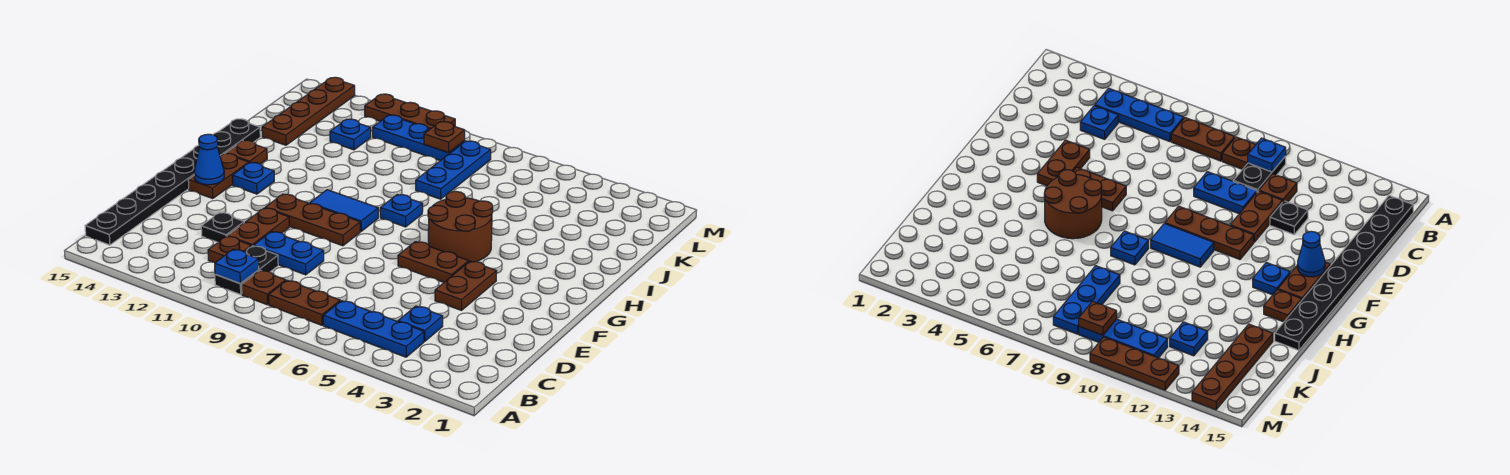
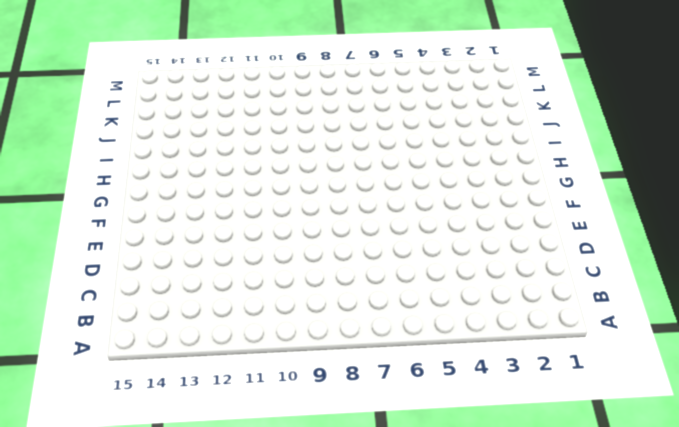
none -> blue plate B4:B6 level 1
none -> brown plate B7:B8 level 1
none -> brown plate B9 level 1

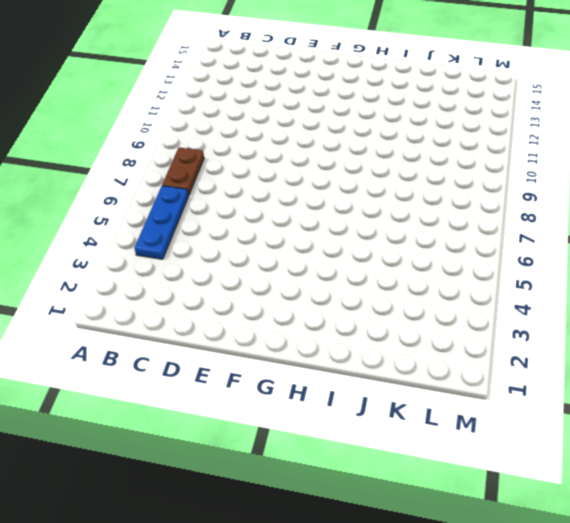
none -> brown plate B9 level 1
none -> black plate B10:C10 level 1
none -> black plate B15:I15 level 1

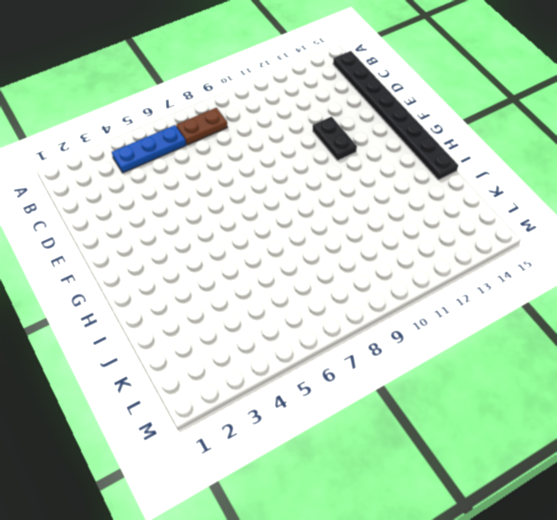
black plate E12:F12 level 1 -> black plate B10:C10 level 1
none -> brown plate B9 level 1
none -> blue plate C4 level 1
none -> brown plate C11 level 1

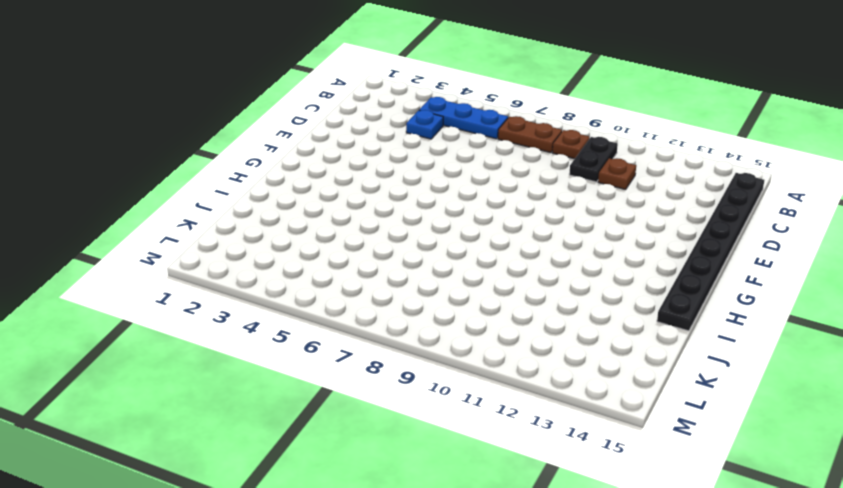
none -> blue plate D9:D10 level 1
none -> brown plate D11:E11 level 1
none -> black plate D12 level 1

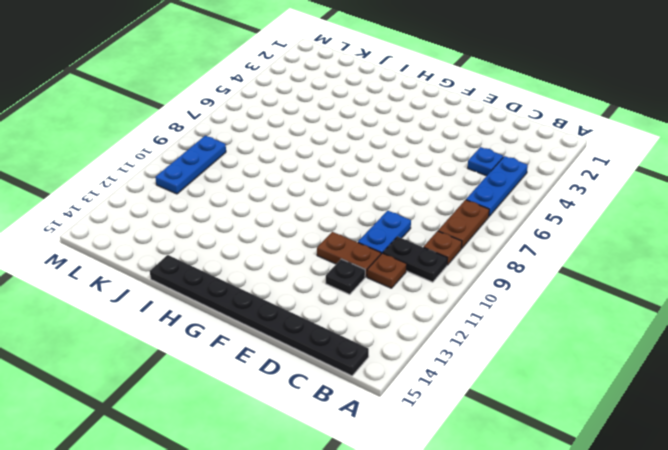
none -> brown plate E4:F4 level 1
none -> brown plate F5:F6 level 1
none -> brown plate F9:F11 level 1

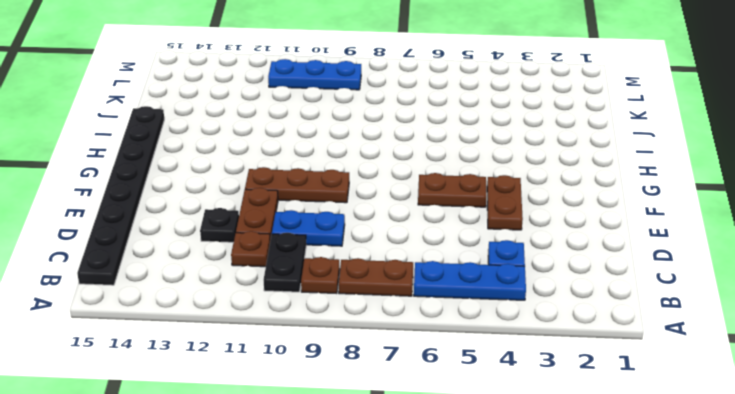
none -> brown plate F14:G14 level 1
none -> brown round brick G5:H6 level 1
none -> blue tile G9:G10 level 1

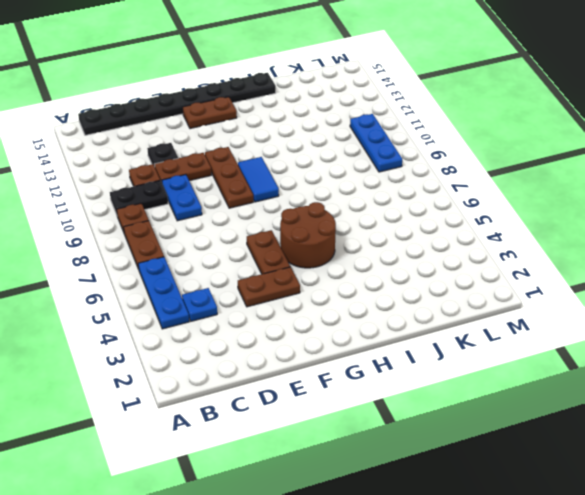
none -> blue plate G13 level 1
none -> blue plate H8 level 1
none -> brown plate H14 level 1

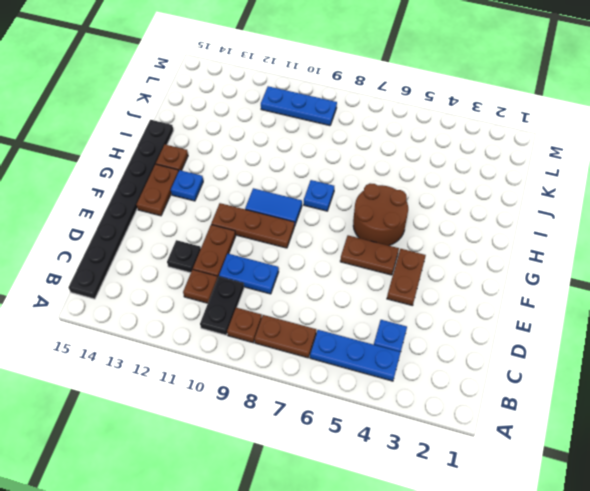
none -> blue plate J8:L8 level 1
none -> brown plate J14:M14 level 1
none -> blue plate K12 level 1

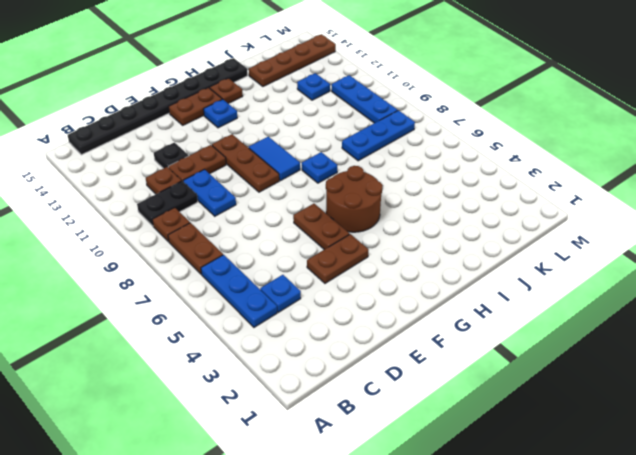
none -> brown plate M10:M12 level 1
none -> blue plate B10 level 2
none -> blue cone F14 level 2

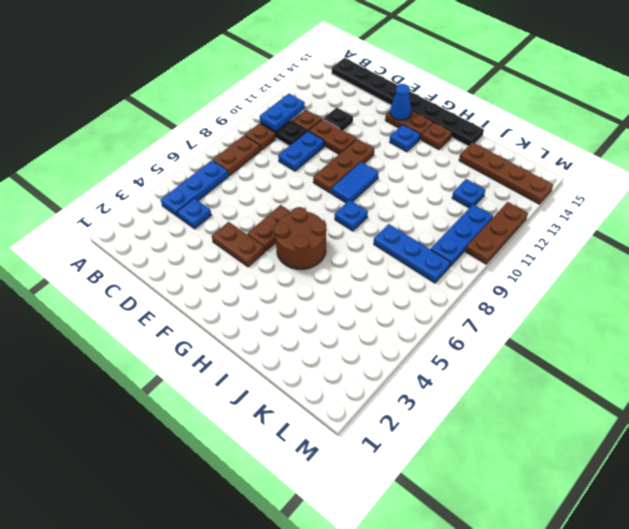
blue plate B10:B11 level 2 -> blue plate B10 level 2
none -> brown plate L9 level 2

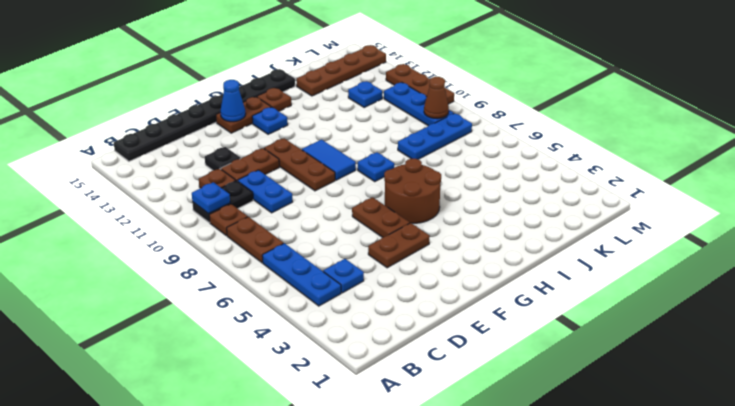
brown cone L9 level 2 -> brown plate L9 level 2

